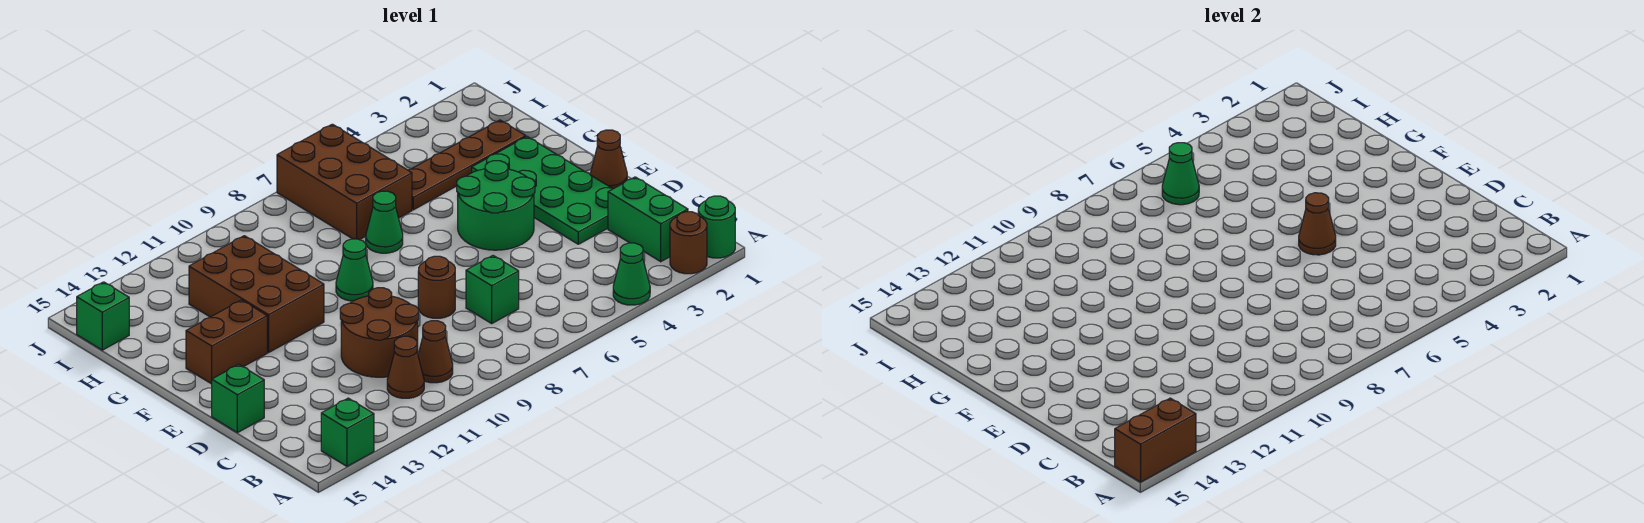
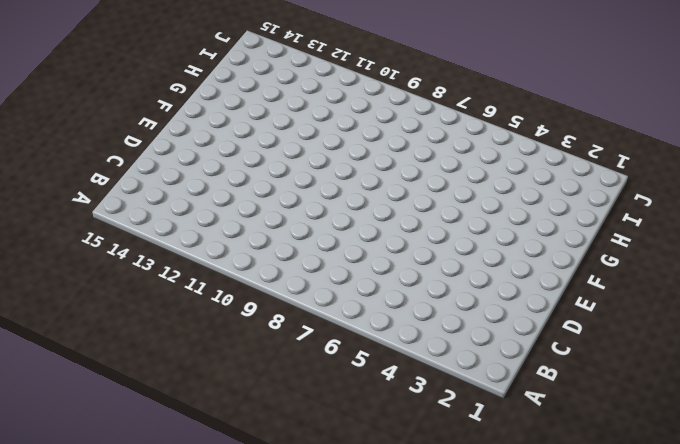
none -> green round brick A1 level 1
none -> brown round brick A2 level 1
none -> green cone A4 level 1

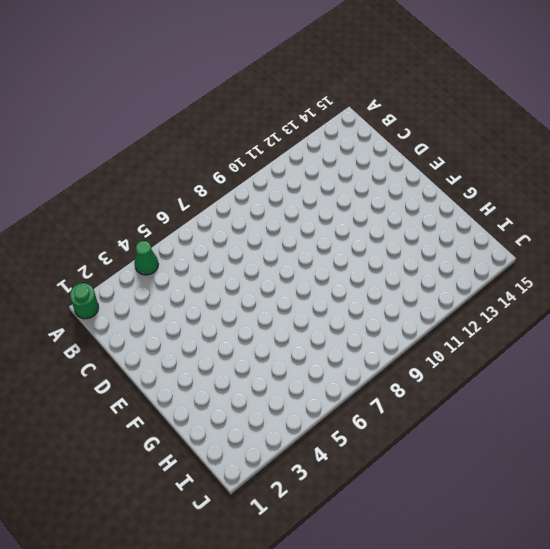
none -> brown round brick A2 level 1
none -> green brick A14 level 1
none -> green brick B2:C2 level 1

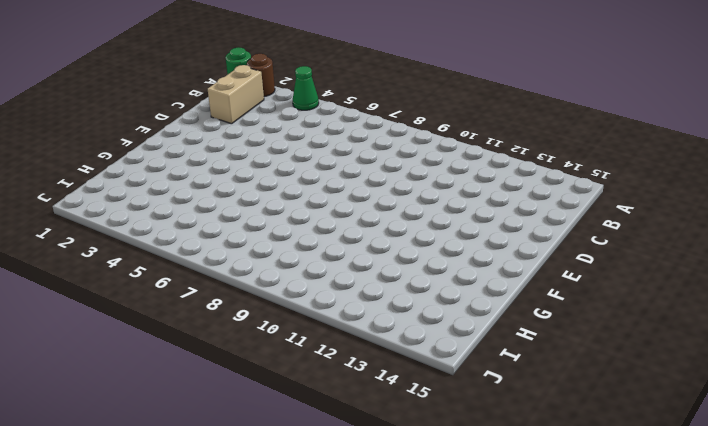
tan brick B2:C2 level 1 -> green brick B2:C2 level 1
none -> green brick A14 level 1
none -> brown cone B10 level 1
none -> brown cone B11 level 1

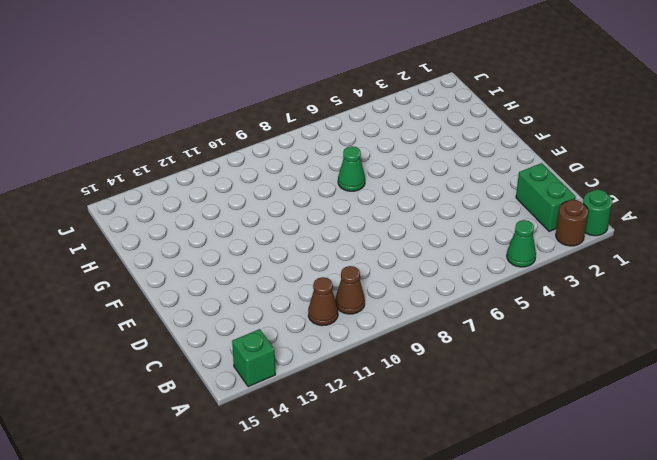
none -> green brick C7 level 1
none -> brown round brick C10:D11 level 1
none -> green plate D2:G3 level 1

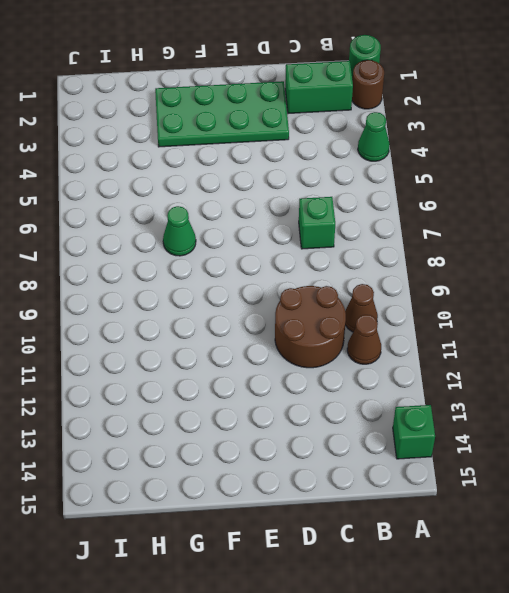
none -> brown round brick D8 level 1
none -> green brick D15 level 1
none -> brown cone E1 level 1

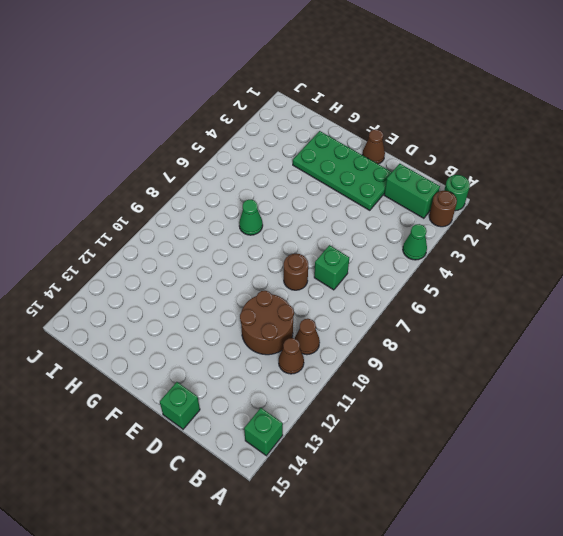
none -> green round brick E4:F5 level 1
none -> green cone F9 level 1
none -> brown brick F11:H12 level 1

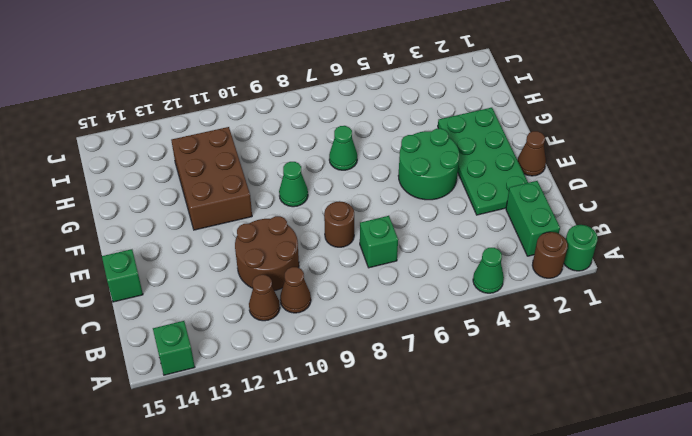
none -> brown brick F13:F14 level 1
none -> brown plate H2:H5 level 1
none -> brown brick H6:J7 level 1

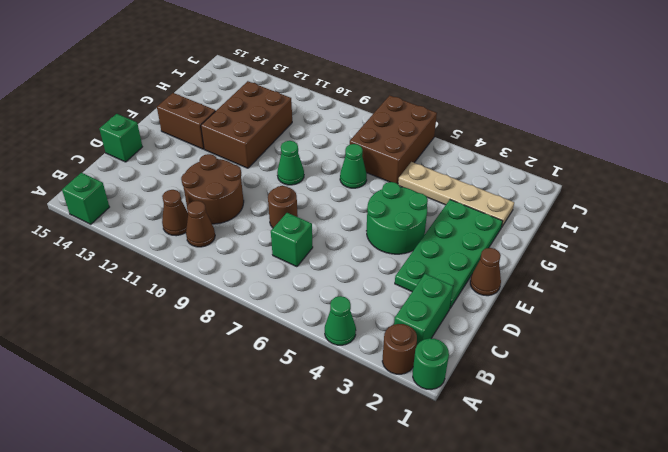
tan plate H2:H5 level 1 -> brown plate H2:H5 level 1
none -> green brick I15 level 1
none -> brown brick A14:A15 level 2
none -> brown cone E5 level 2

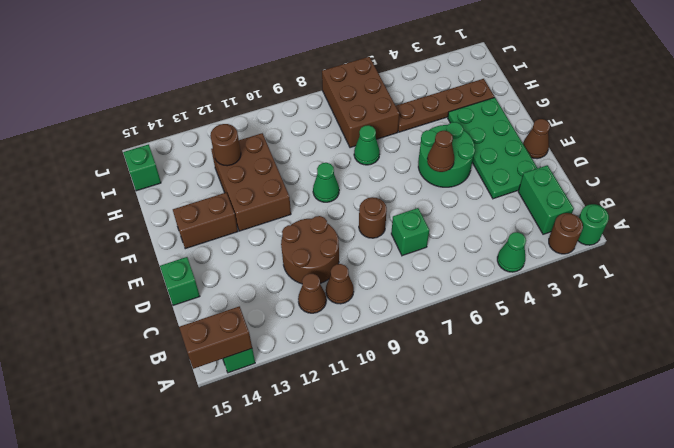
brown round brick H12 level 2 -> none
none -> green cone I6 level 2

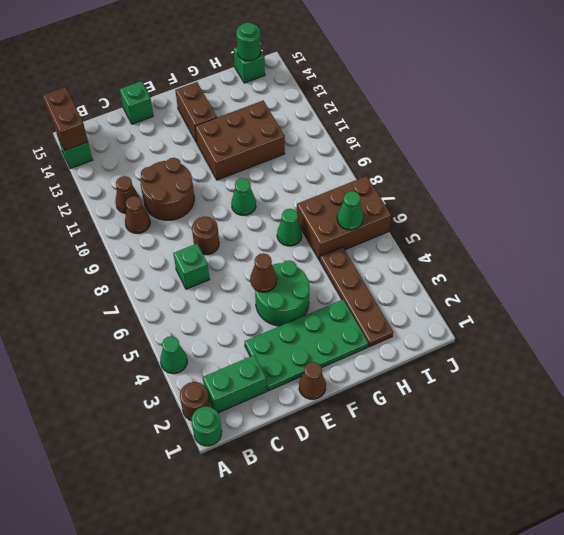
green round brick I15 level 2 -> none

